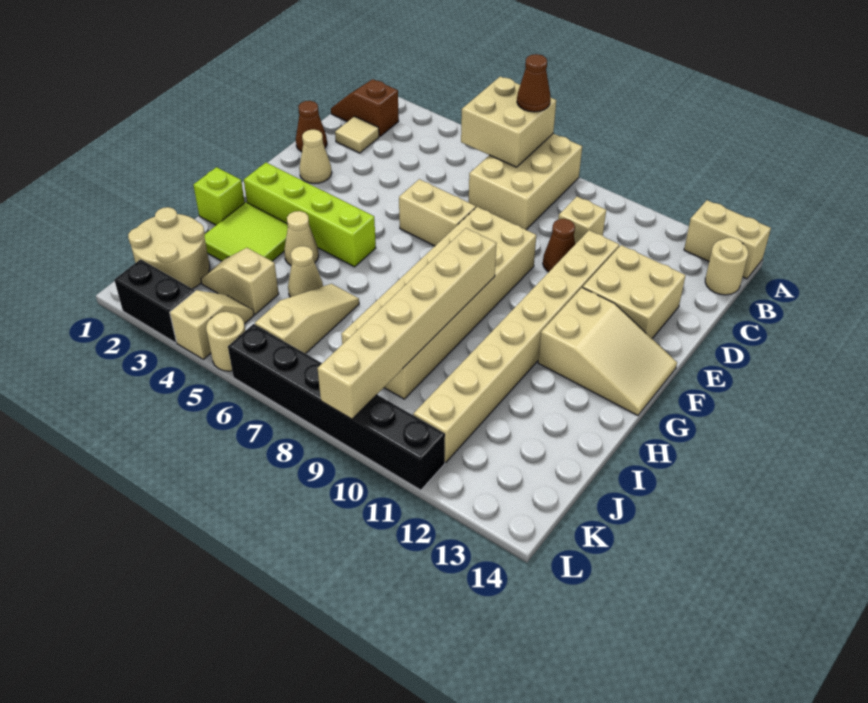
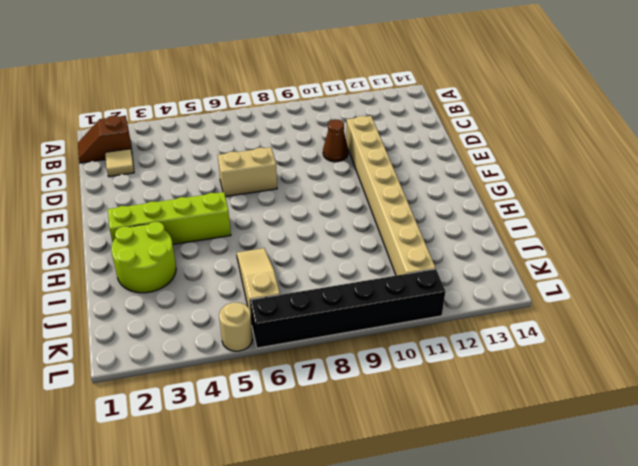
lime round brick H2:I3 level 1 -> lime tile H2:I3 level 1
none -> tan brick A7:C8 level 1
none -> tan brick A13:A14 level 1
none -> tan round brick B14 level 1

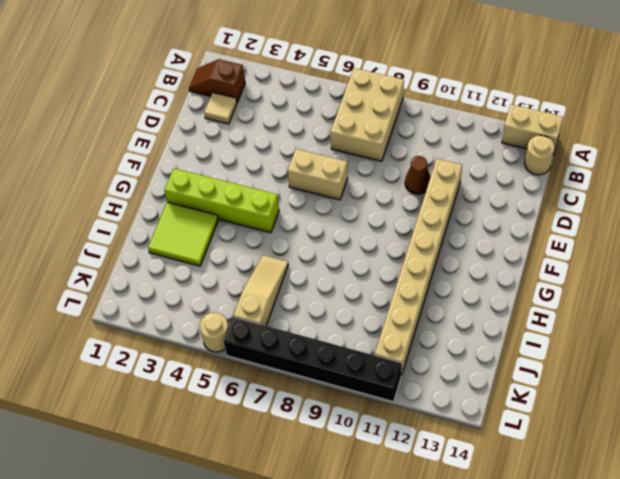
none -> tan brick C10 level 1
none -> brown cone D1 level 1
none -> tan brick D12:E13 level 1

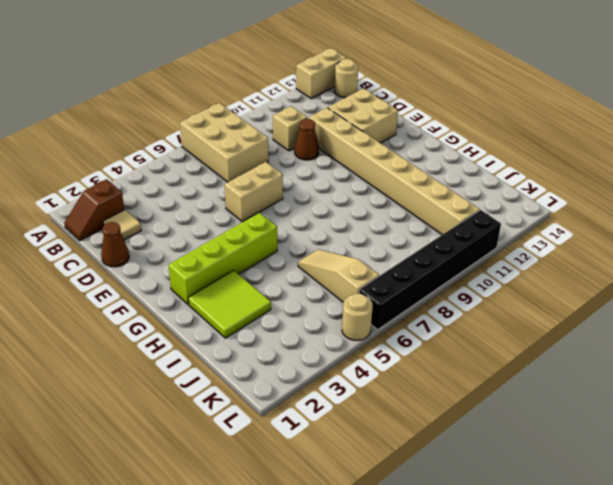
none -> tan cone E2 level 1
none -> tan brick E8:J9 level 1
none -> tan slope F12:G14 level 1 top 12

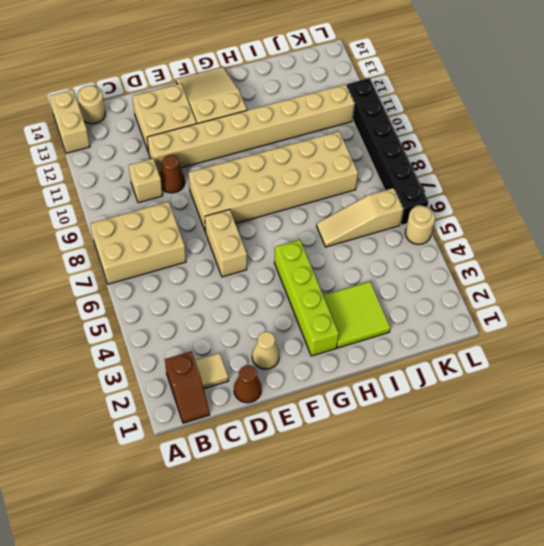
none -> lime brick H1 level 1
none -> tan cone H4 level 1
none -> tan cone I5 level 1

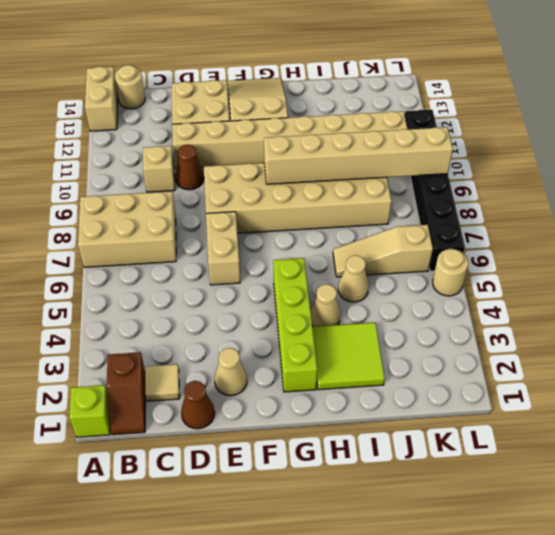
lime brick A1 level 1 -> lime brick H1 level 1
none -> tan round brick J1:K2 level 1
none -> tan slope J3:J4 level 1 top 4
none -> tan slope K4:L4 level 1 top L

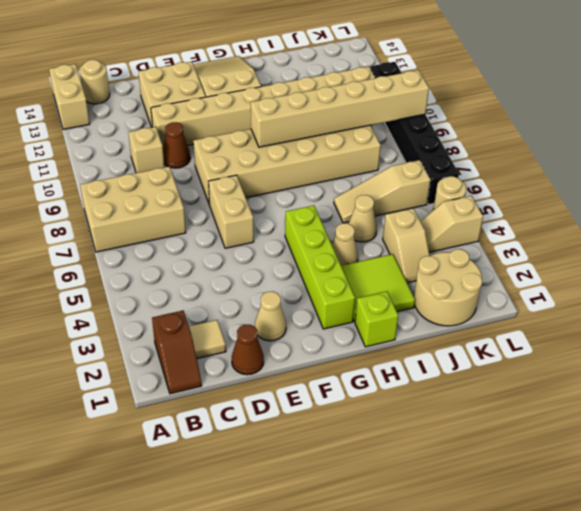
none -> black brick L2:L3 level 1
none -> tan brick A6:B7 level 2
none -> brown cone A7 level 3

